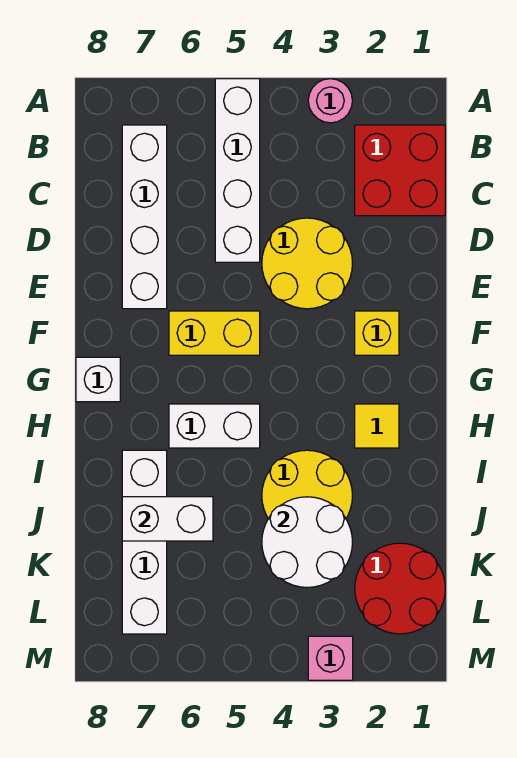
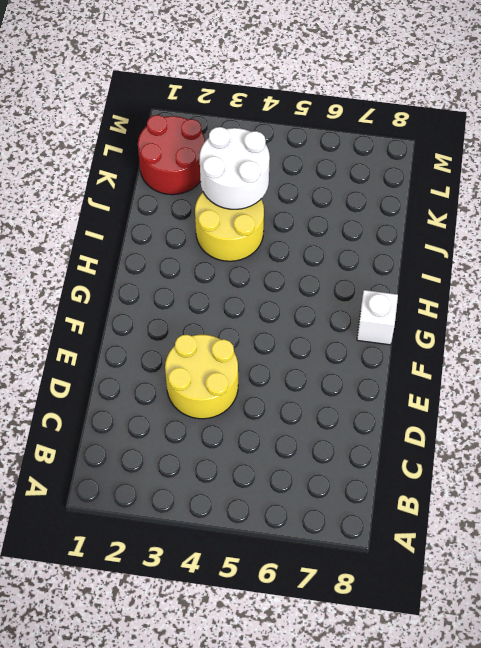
none -> pink round brick A3 level 1
none -> white brick A5:D5 level 1
none -> red brick B1:C2 level 1

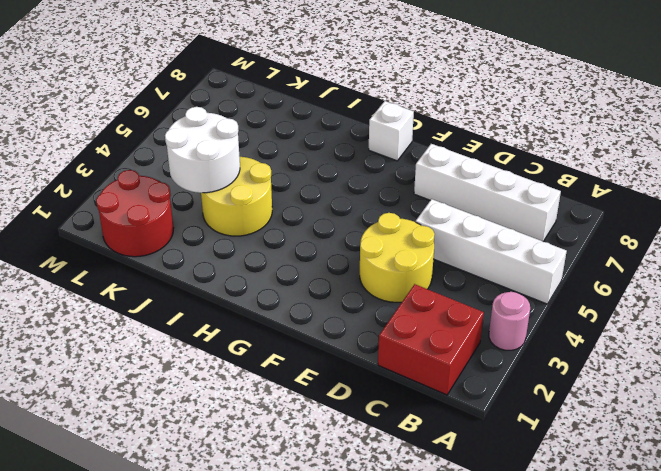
none -> yellow brick F2 level 1
none -> yellow brick F5:F6 level 1
none -> yellow tile H2 level 1

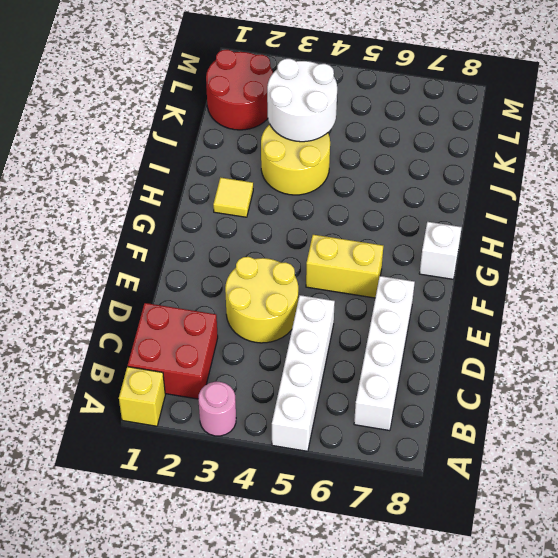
yellow brick A1 level 1 -> yellow brick F2 level 1
none -> white brick H5:H6 level 1
none -> white brick I7:L7 level 1
none -> pink brick M3 level 1

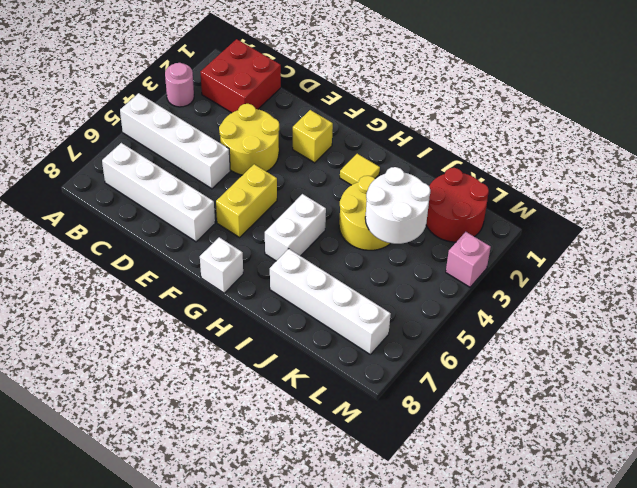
none -> white brick J6:J7 level 2

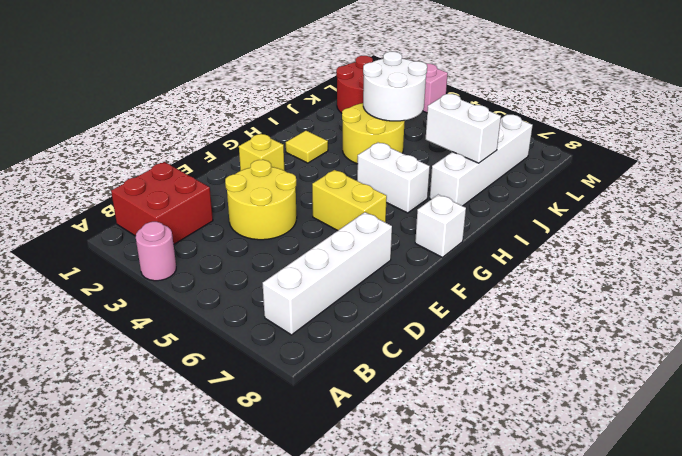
none -> white brick A5:D5 level 1

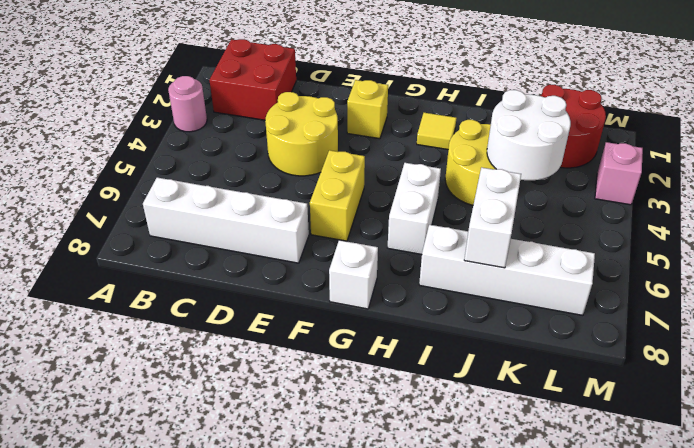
none -> white brick A5:D5 level 1

